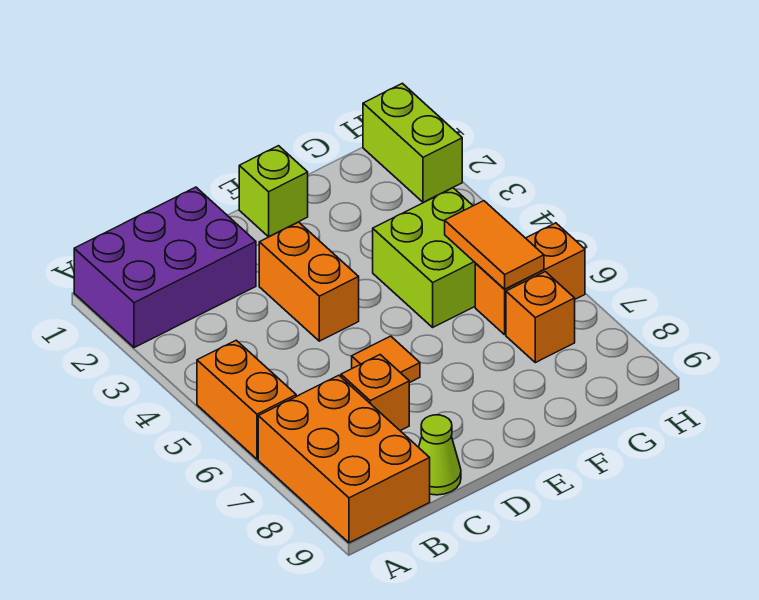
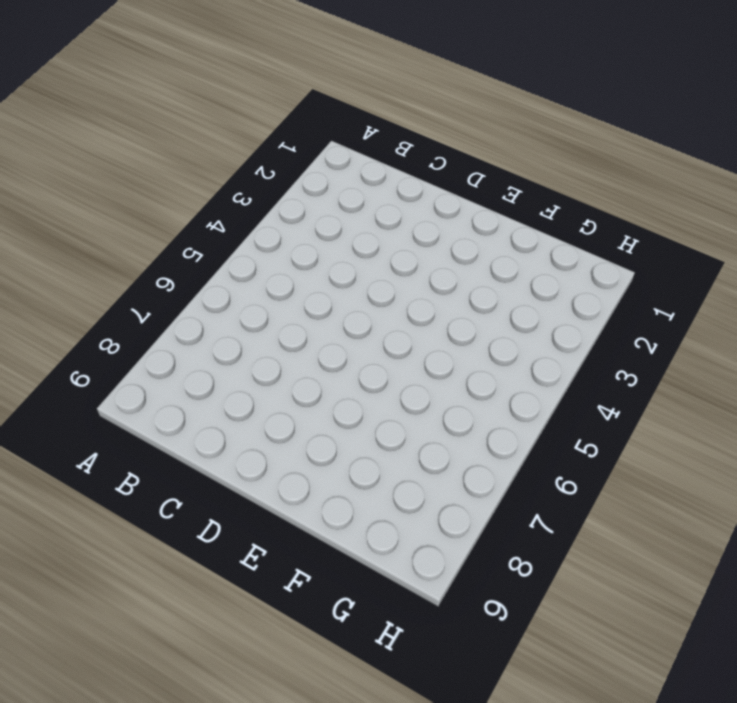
none -> purple brick A1:C2 level 1
none -> orange brick A5:A6 level 1
none -> orange brick A7:B9 level 1

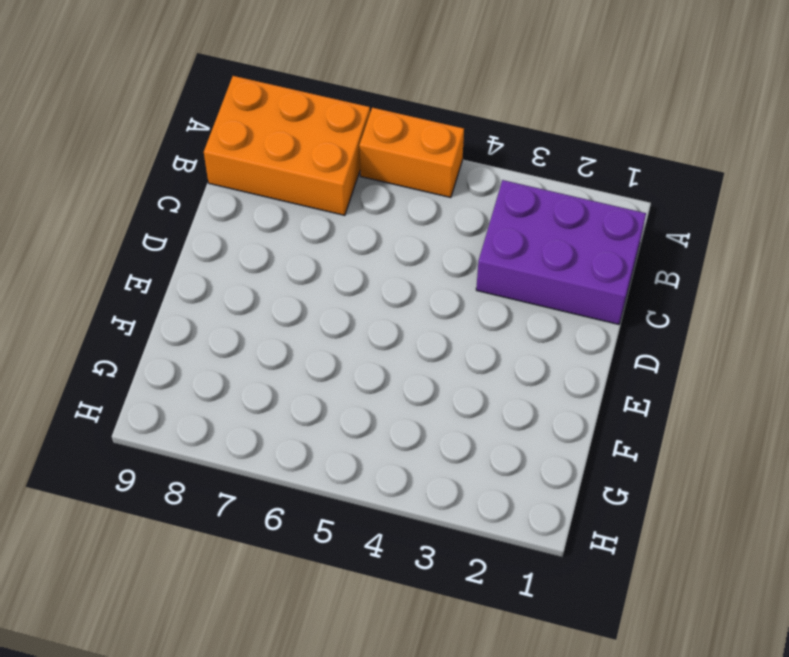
purple brick B1:C3 level 1 -> purple brick A1:C2 level 1
none -> orange brick C7 level 1
none -> lime cone C9 level 1
none -> orange brick D3:D4 level 1

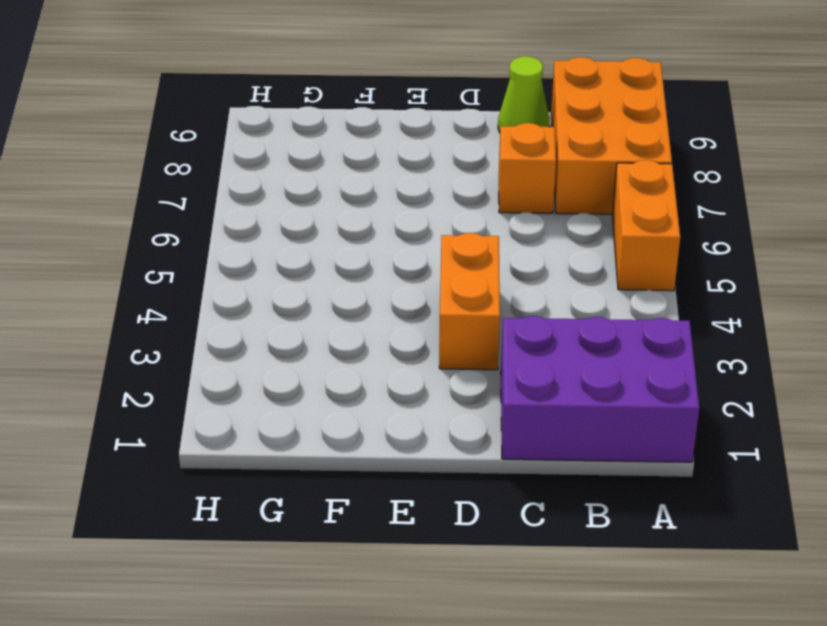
none -> orange tile D6 level 1
none -> lime brick E1 level 1
none -> lime brick F4:G5 level 1

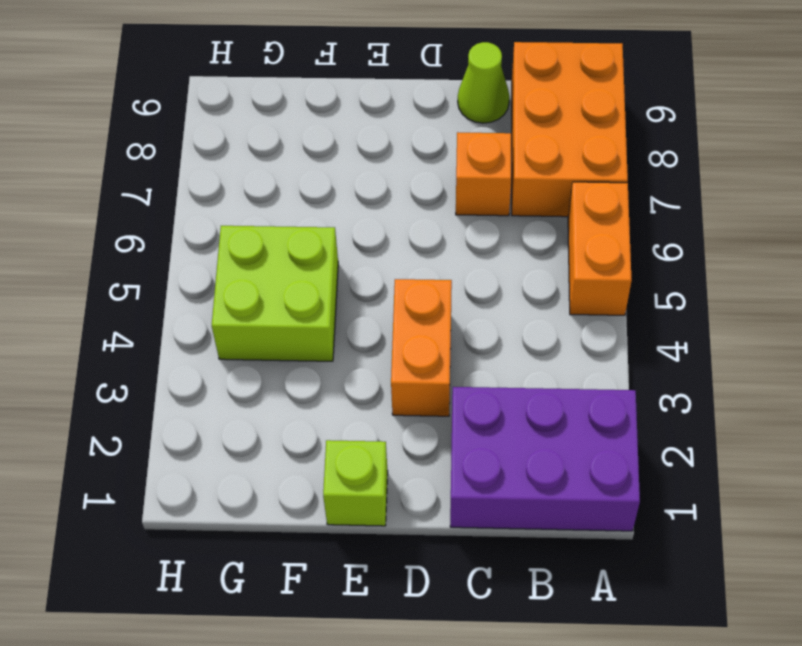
none -> orange tile D6 level 1
none -> orange brick G6:H6 level 1
none -> orange brick G7 level 1

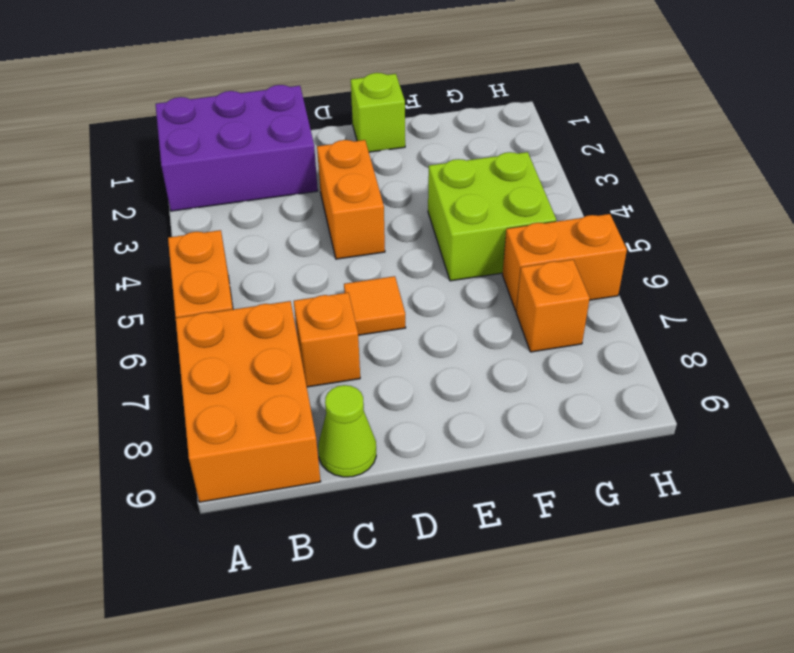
none -> lime brick H1:H2 level 1
none -> orange tile G5:G6 level 2

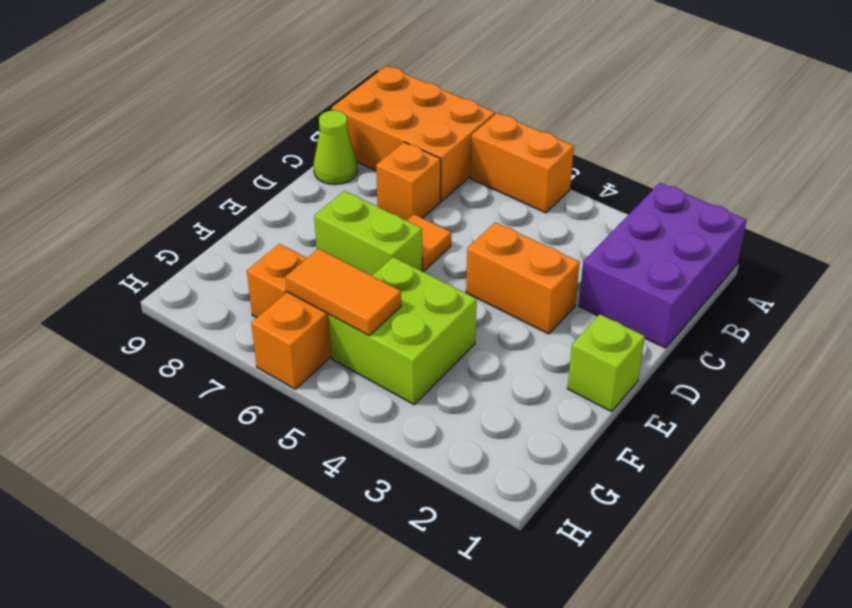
lime brick E6:E7 level 1 -> lime brick H1:H2 level 1

